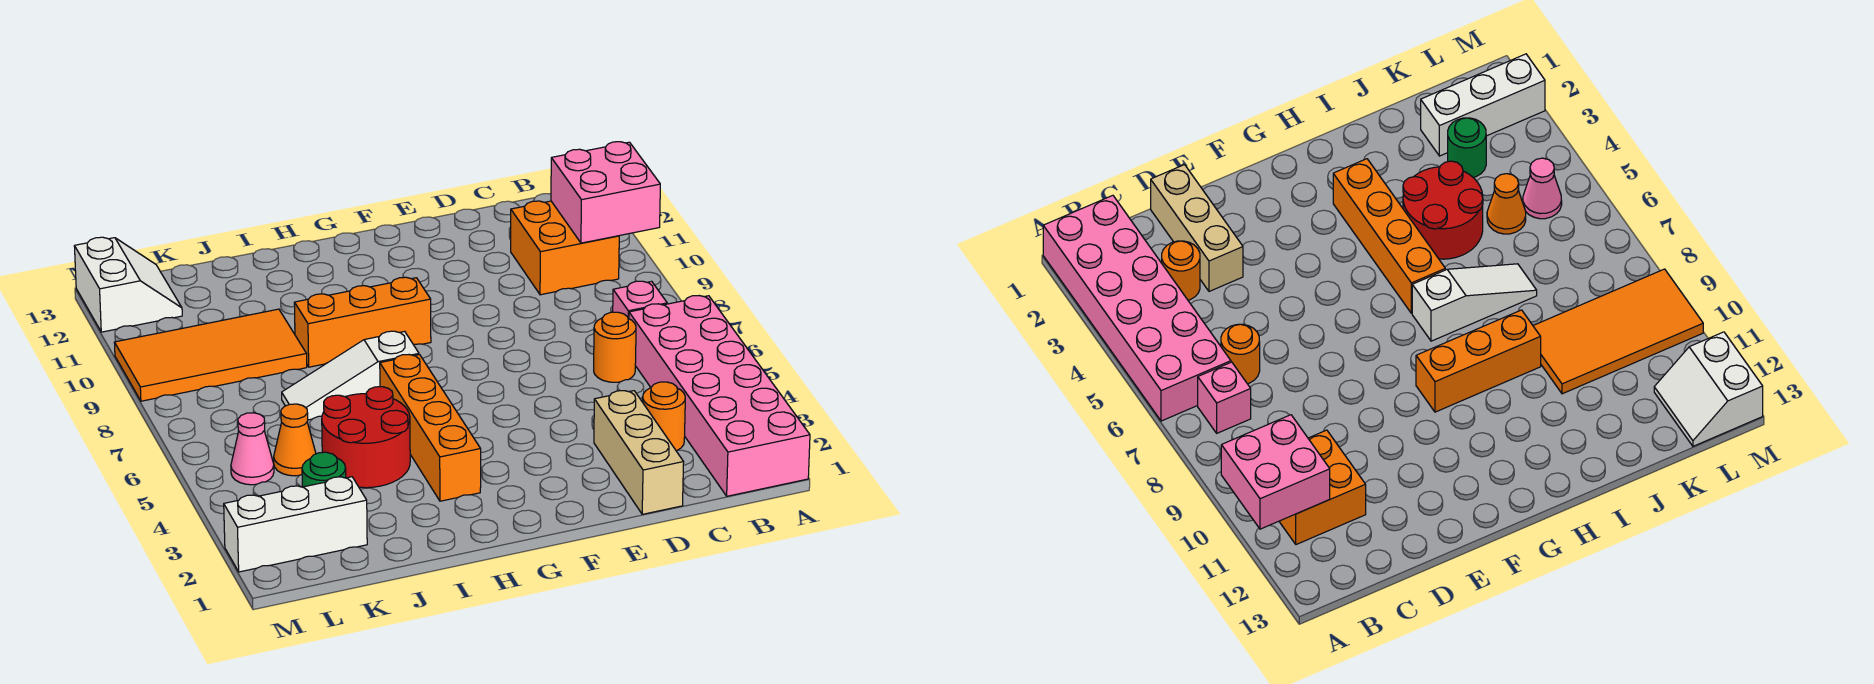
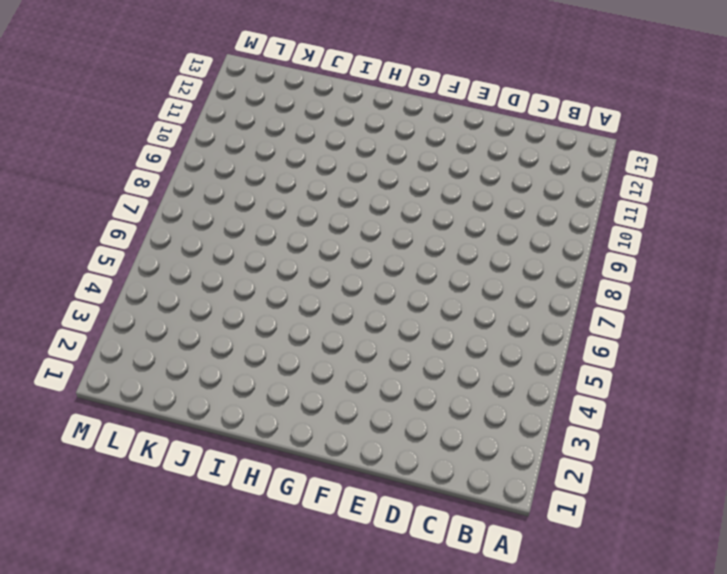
none -> pink brick A1:B6 level 1
none -> pink brick B7 level 1
none -> orange brick B10:C11 level 1

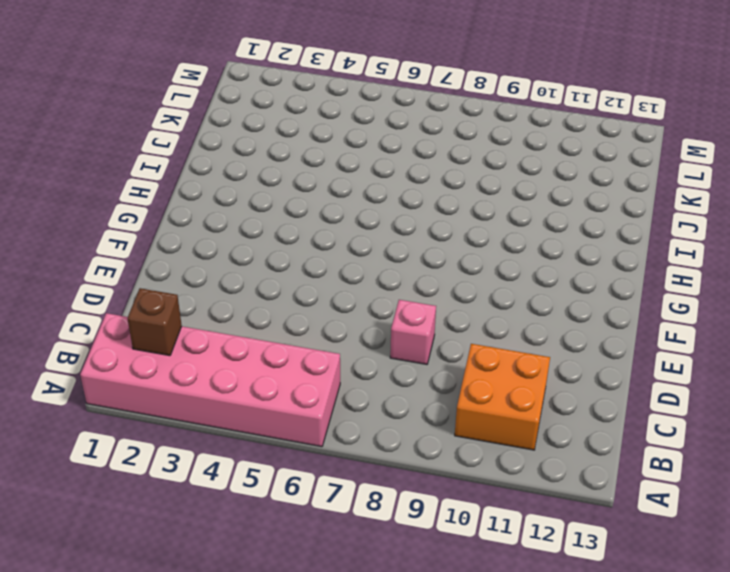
brown brick B2 level 2 -> none
pink brick D8 level 1 -> pink brick B7 level 1
none -> orange round brick C3 level 1
none -> orange round brick C6 level 1
none -> tan brick D1:D3 level 1

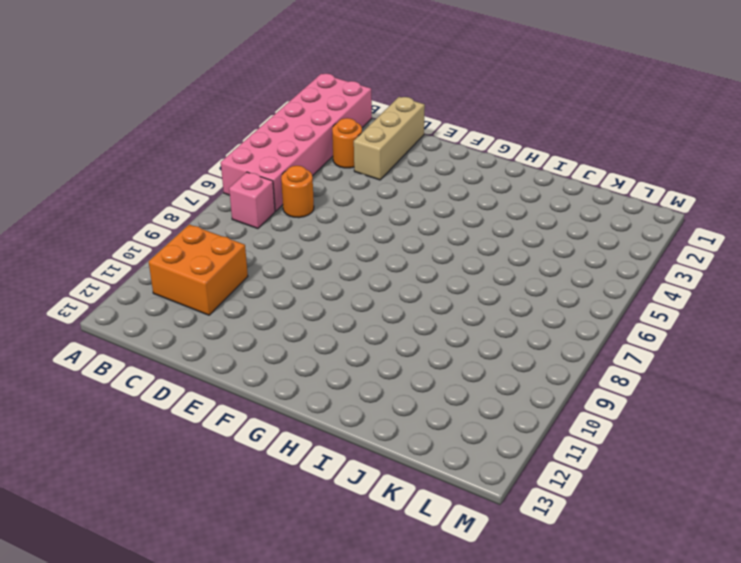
none -> orange brick G9:I9 level 1
none -> orange brick H3:H6 level 1
none -> white slope H7:J7 level 1 top H

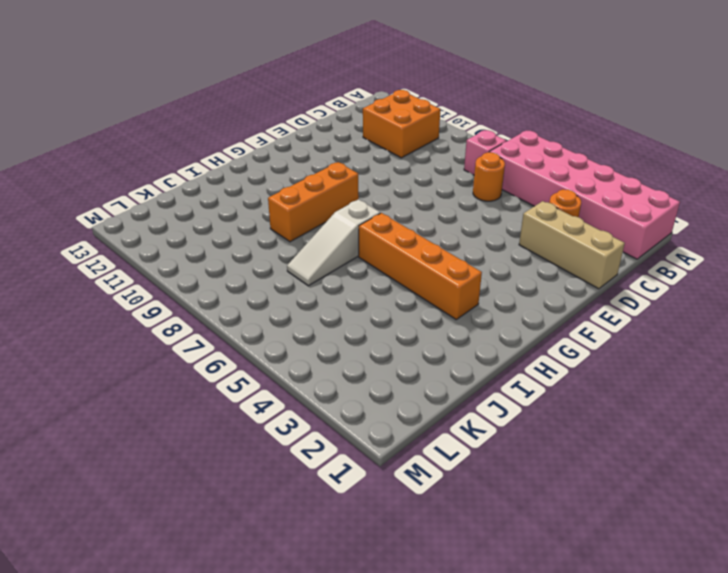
none -> red round brick I4:J5 level 1
none -> orange tile J9:M10 level 1
none -> white brick K2:M2 level 1

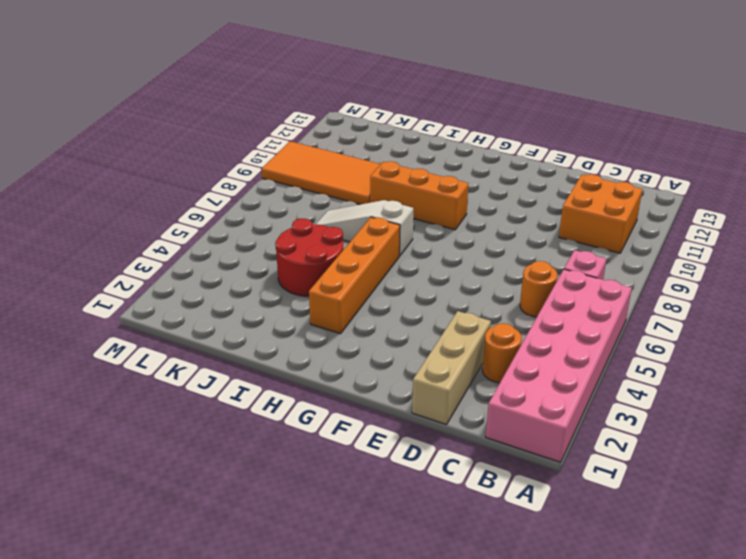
none -> white brick K2:M2 level 1
none -> green round brick K3 level 1
none -> orange cone K5 level 1

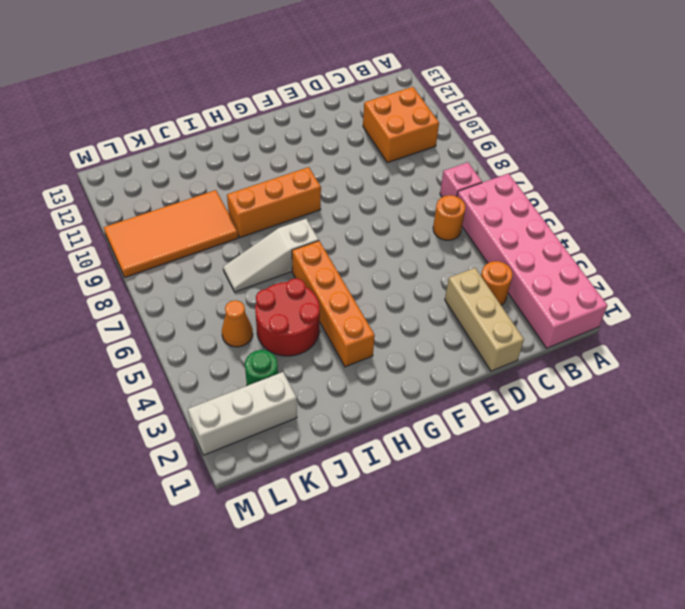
none -> pink cone L5 level 1
none -> white slope L12:M13 level 1 top M
none -> pink brick A10:B11 level 2

